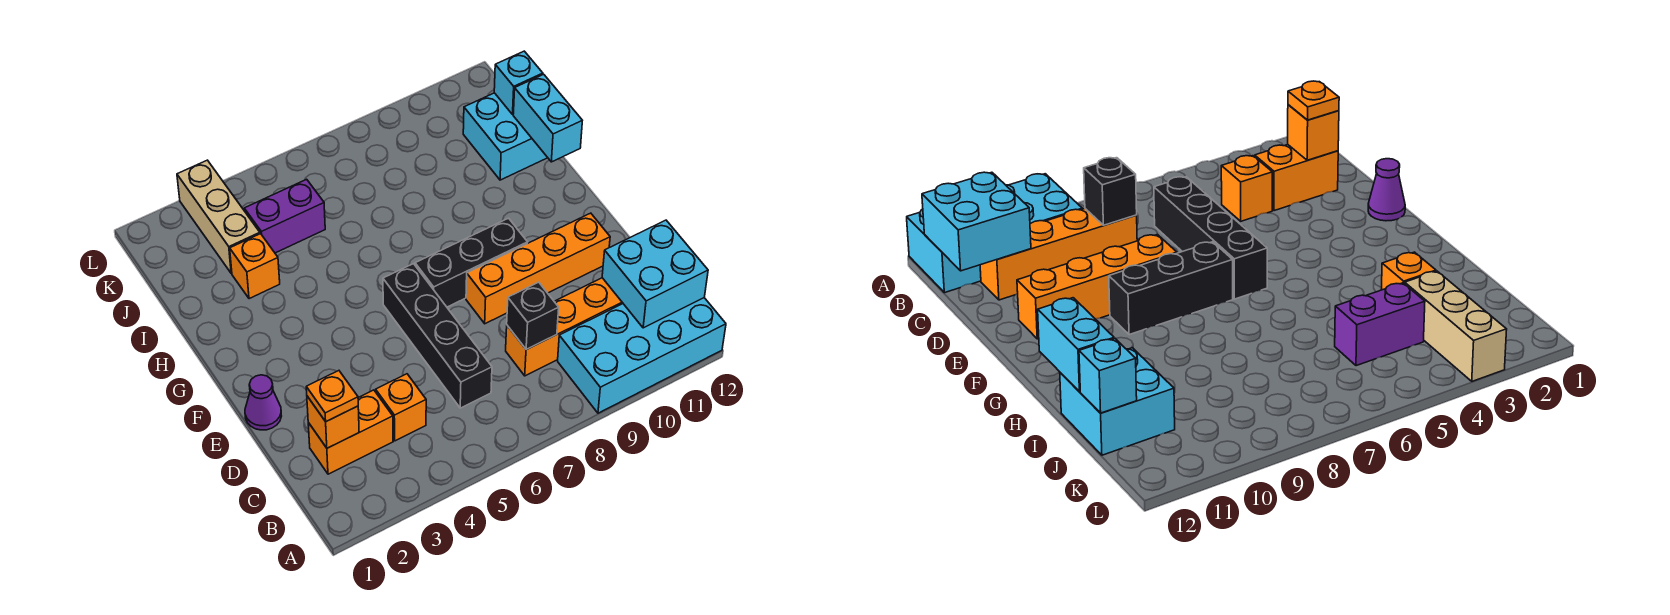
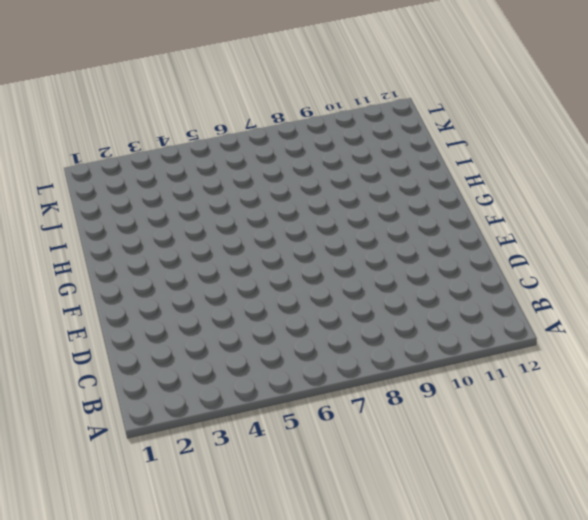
none -> cyan brick A9:B12 level 1
none -> orange brick C2:C3 level 1
none -> orange brick C4 level 1

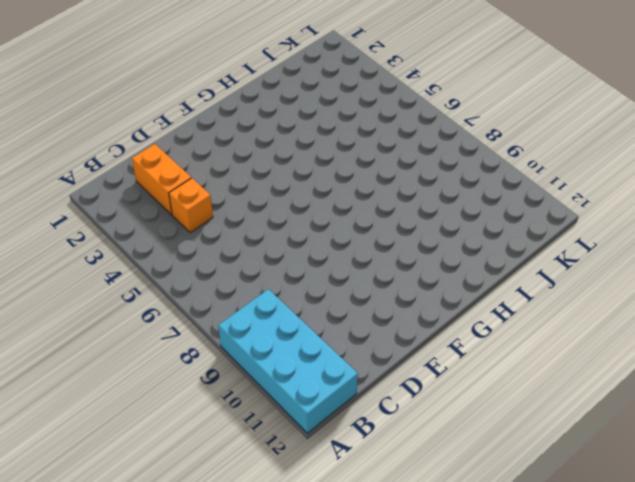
none -> black brick C6:F6 level 1
none -> orange brick C8:C11 level 1
none -> purple cone E1 level 1

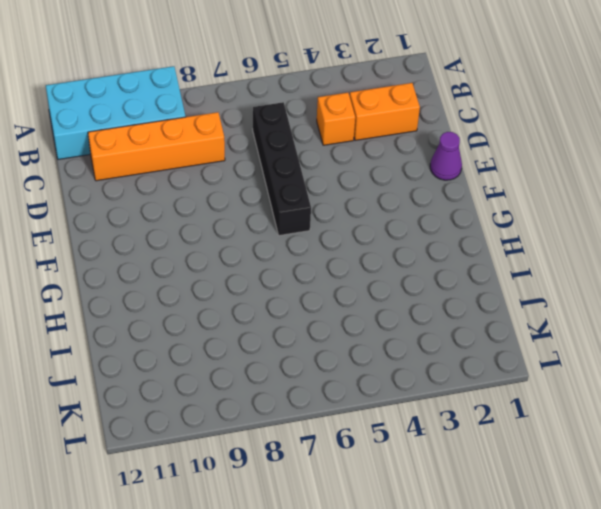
none -> orange brick E8:E11 level 1
none -> black brick F7:F9 level 1
none -> orange brick I3 level 1

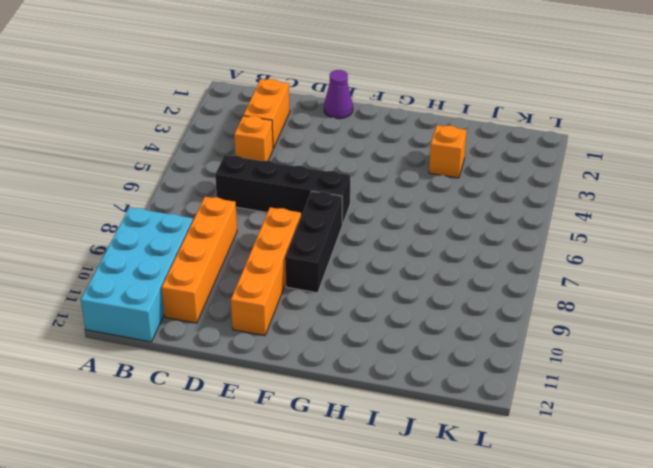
none -> cyan brick I11:J12 level 1
none -> tan brick J3:L3 level 1
none -> purple brick J4:J5 level 1

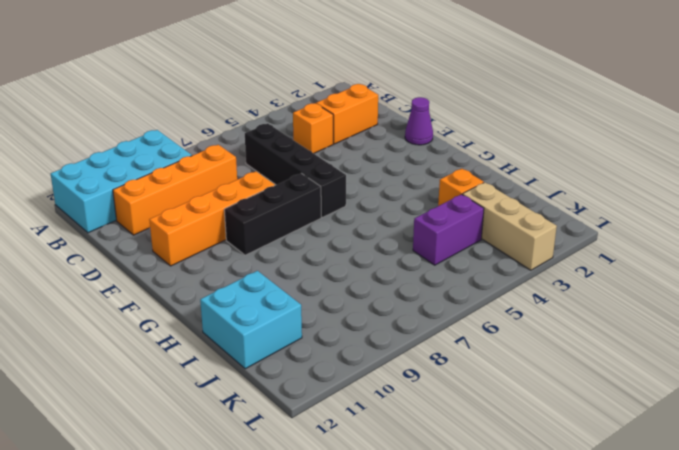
none -> cyan brick B11:C12 level 2
none -> orange brick C2 level 2
none -> black brick C8 level 2

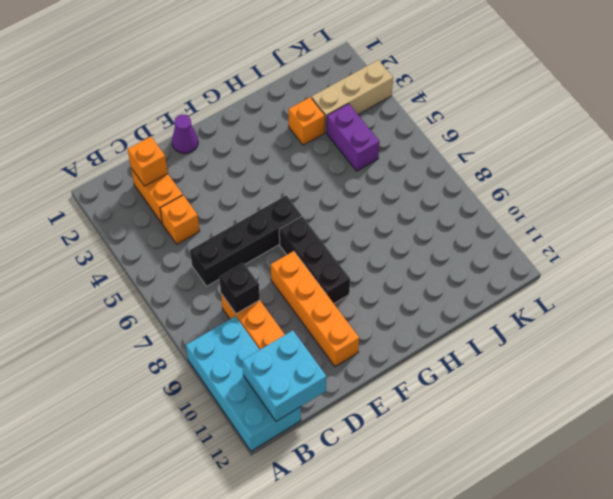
none -> cyan brick I11:J12 level 1
none -> cyan brick H12:I12 level 2
none -> cyan brick J12 level 2

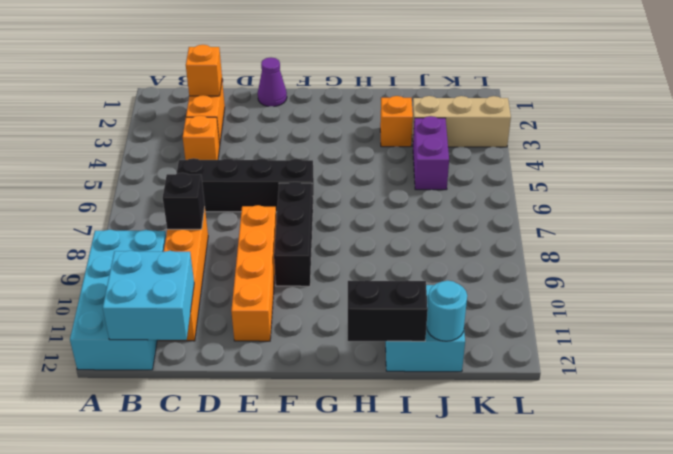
black brick H12:I12 level 2 -> cyan brick H12:I12 level 2
cyan round brick J12 level 2 -> cyan brick J12 level 2
none -> orange plate C2 level 3

